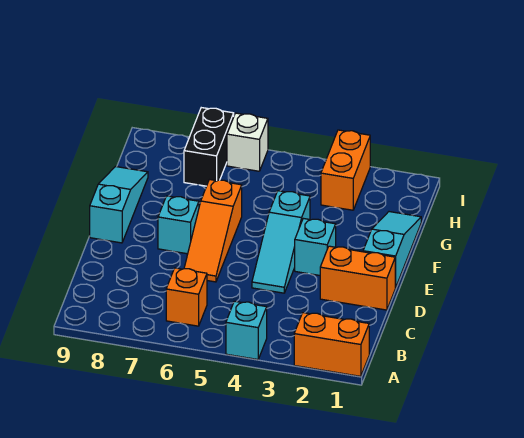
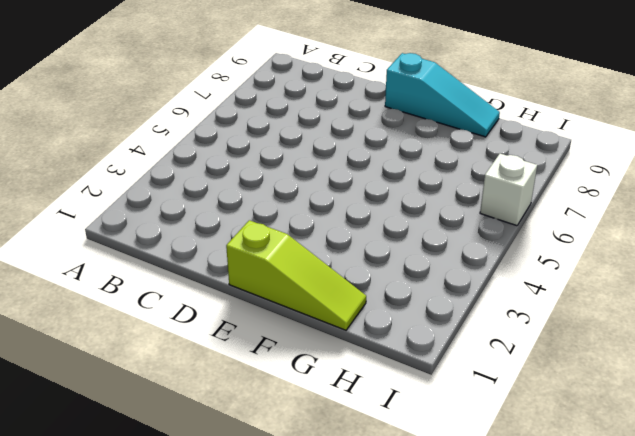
lime slope E1:G1 level 1 top E -> cyan slope E1:G1 level 1 top E
none -> orange brick A1:A2 level 1
none -> cyan brick A4 level 1
none -> orange brick B6 level 1

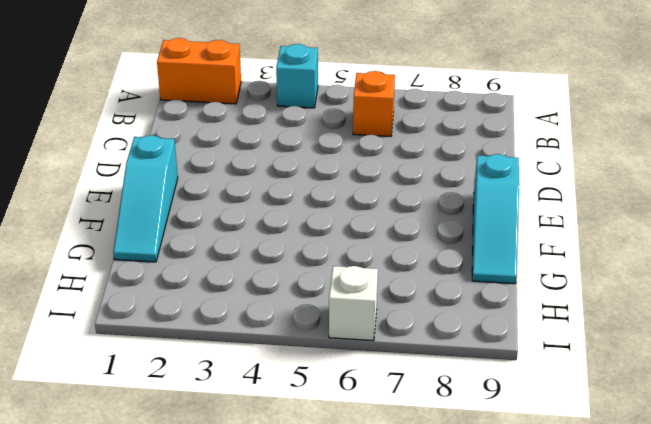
none -> orange brick D1:D2 level 1
none -> cyan slope D4:F4 level 1 top F
none -> orange slope D6:F6 level 1 top F

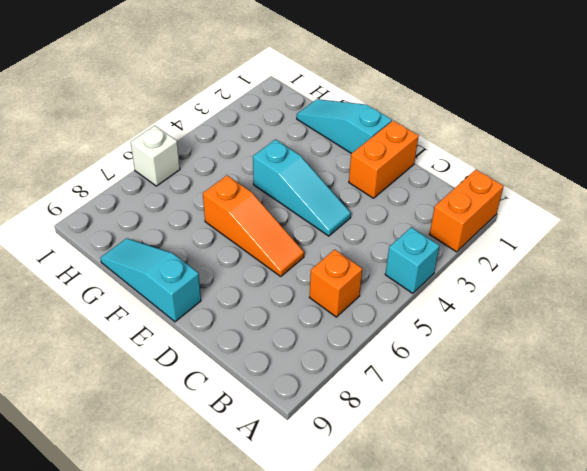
none -> cyan brick E3 level 1
none -> cyan brick E7 level 1
none -> orange brick H3:I3 level 1

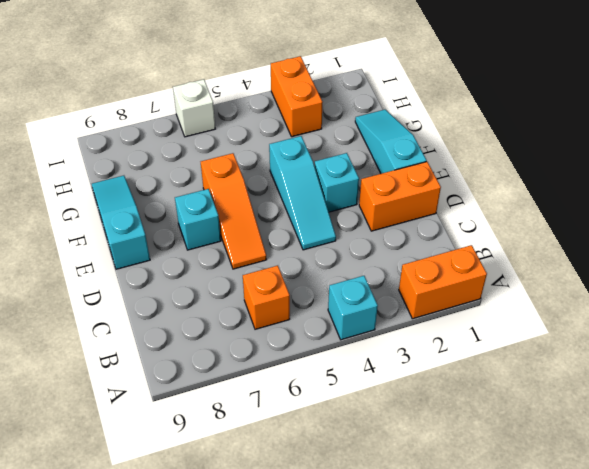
none -> black brick H7:I7 level 1

